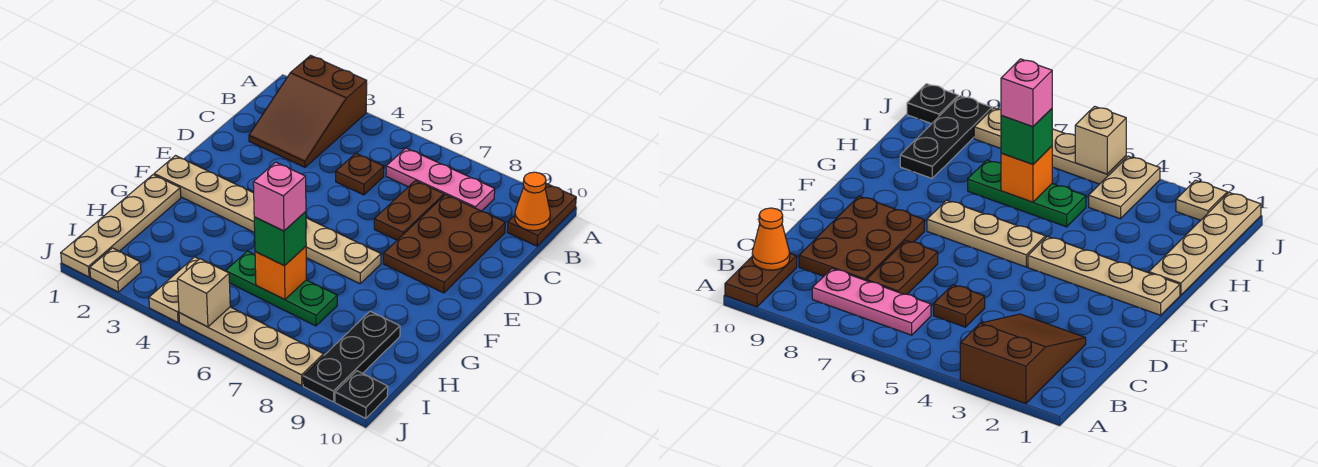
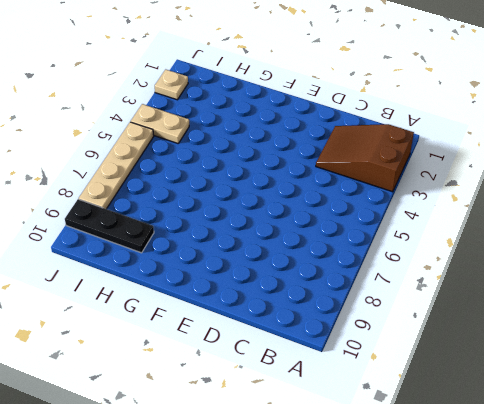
none -> brown plate A10:B10 level 1
none -> pink plate B6:B8 level 1
none -> brown plate C5 level 1

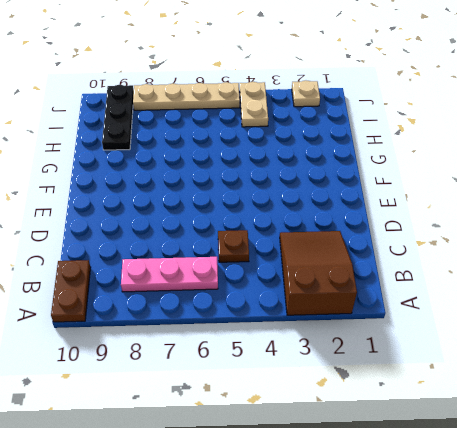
none -> brown plate C7:D7 level 1
none -> brown plate C8:E9 level 1
none -> tan plate F1:F4 level 1

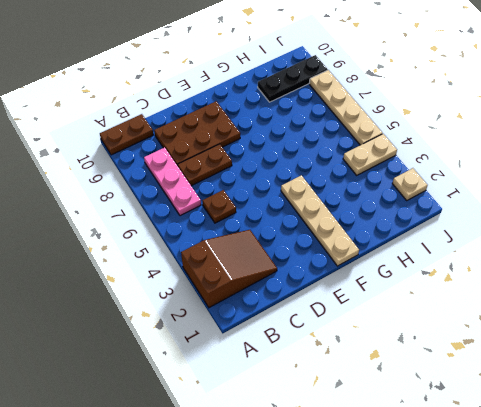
none -> tan plate F5:F7 level 1
none -> tan plate G1:J1 level 1
none -> green plate H5:H7 level 1

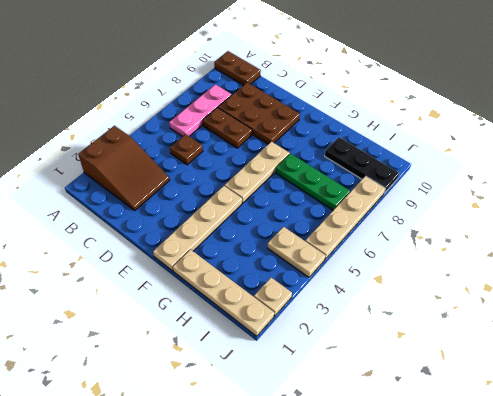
green plate G7:I7 level 1 -> green plate H5:H7 level 1
none -> black plate J10 level 1
none -> orange cone B10 level 2
none -> orange brick H6 level 2

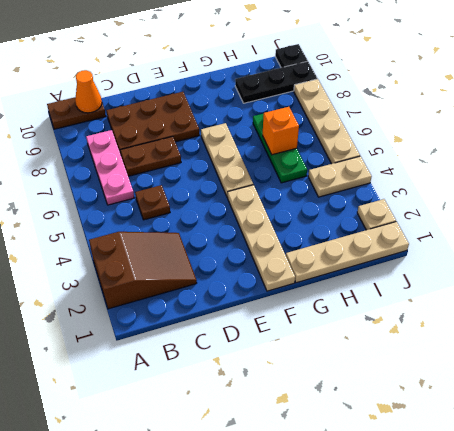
none -> tan brick J5 level 2
none -> green brick H6 level 3
none -> pink brick H6 level 4

